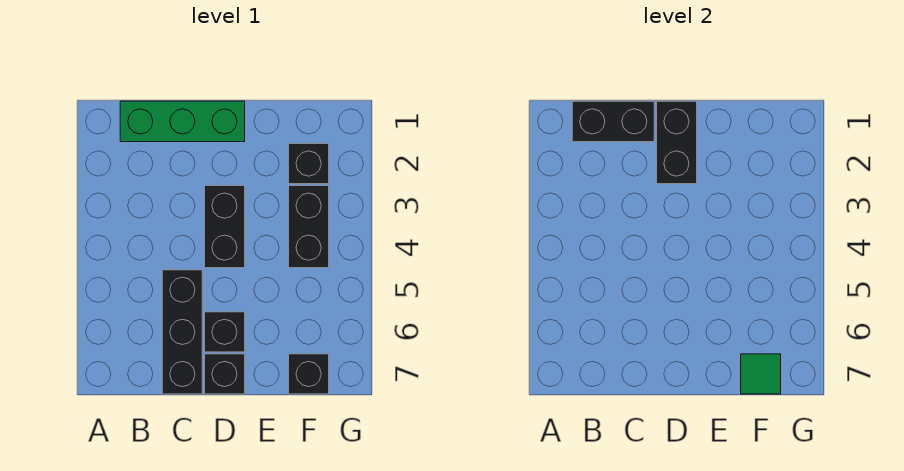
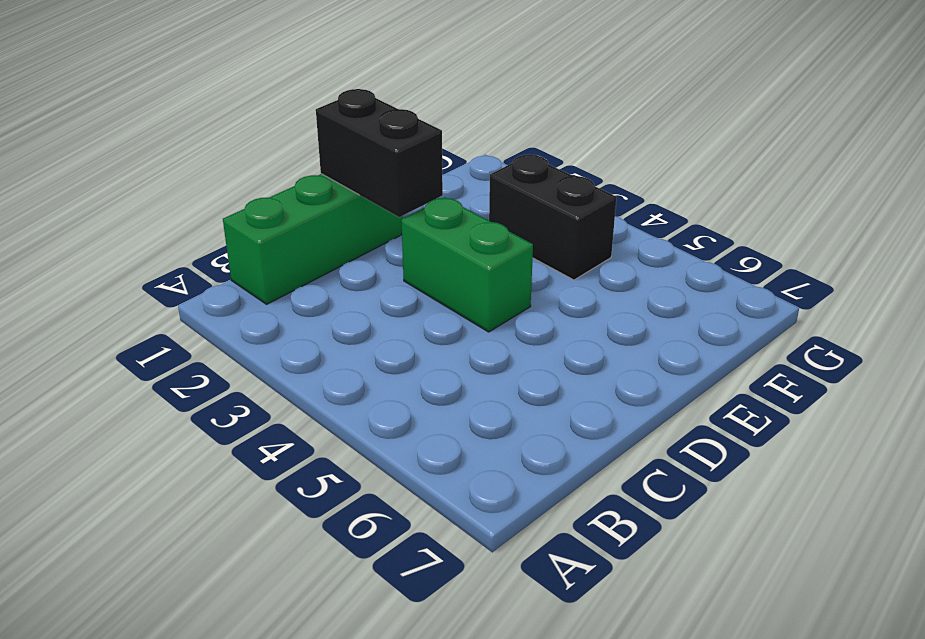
green brick D3:D4 level 1 -> black brick D3:D4 level 1
none -> black brick C5:C7 level 1
none -> black brick D6 level 1

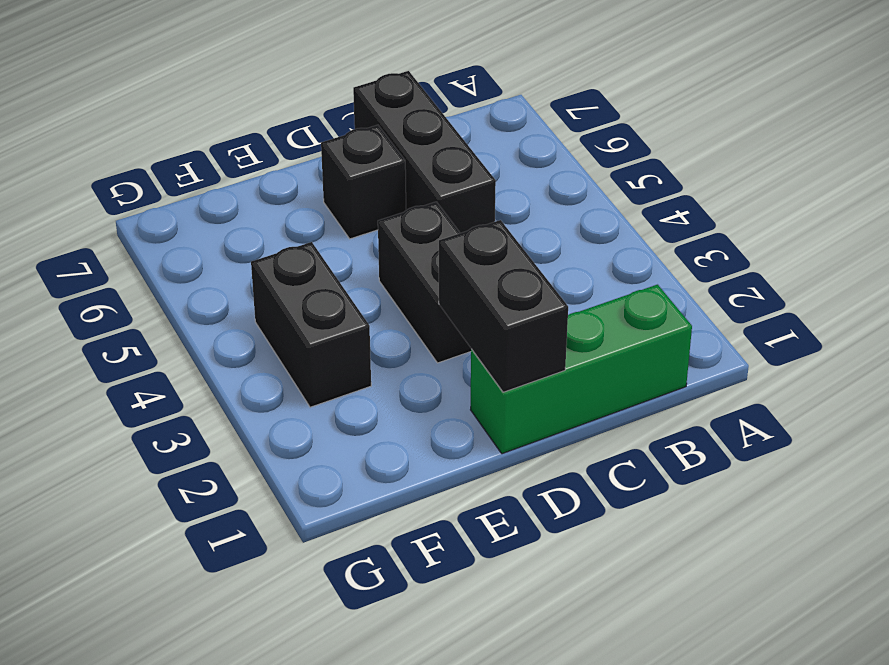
none -> black brick D7 level 1
none -> black brick F2 level 1

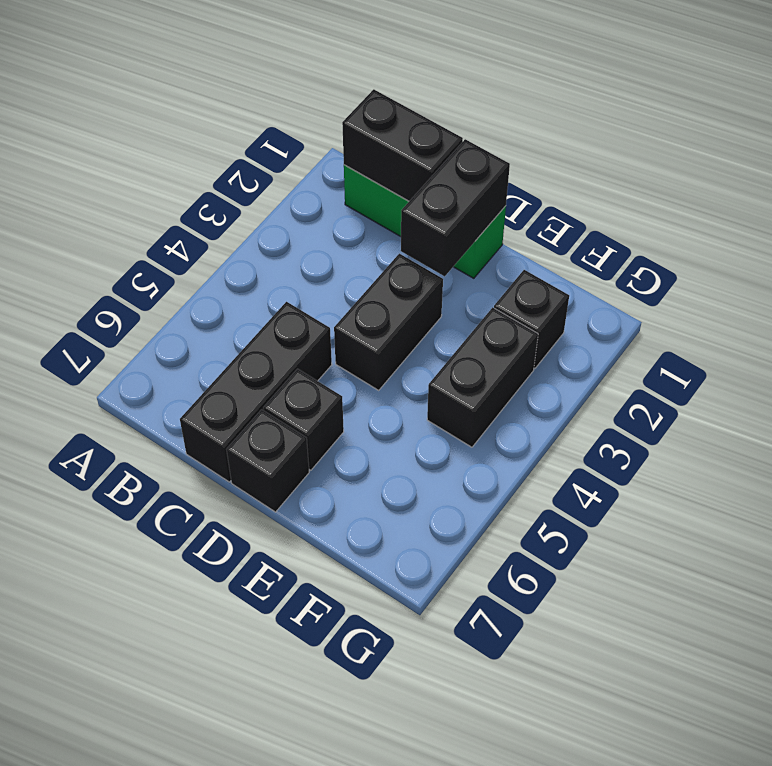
none -> black brick F7 level 1
none -> green tile F7 level 2

